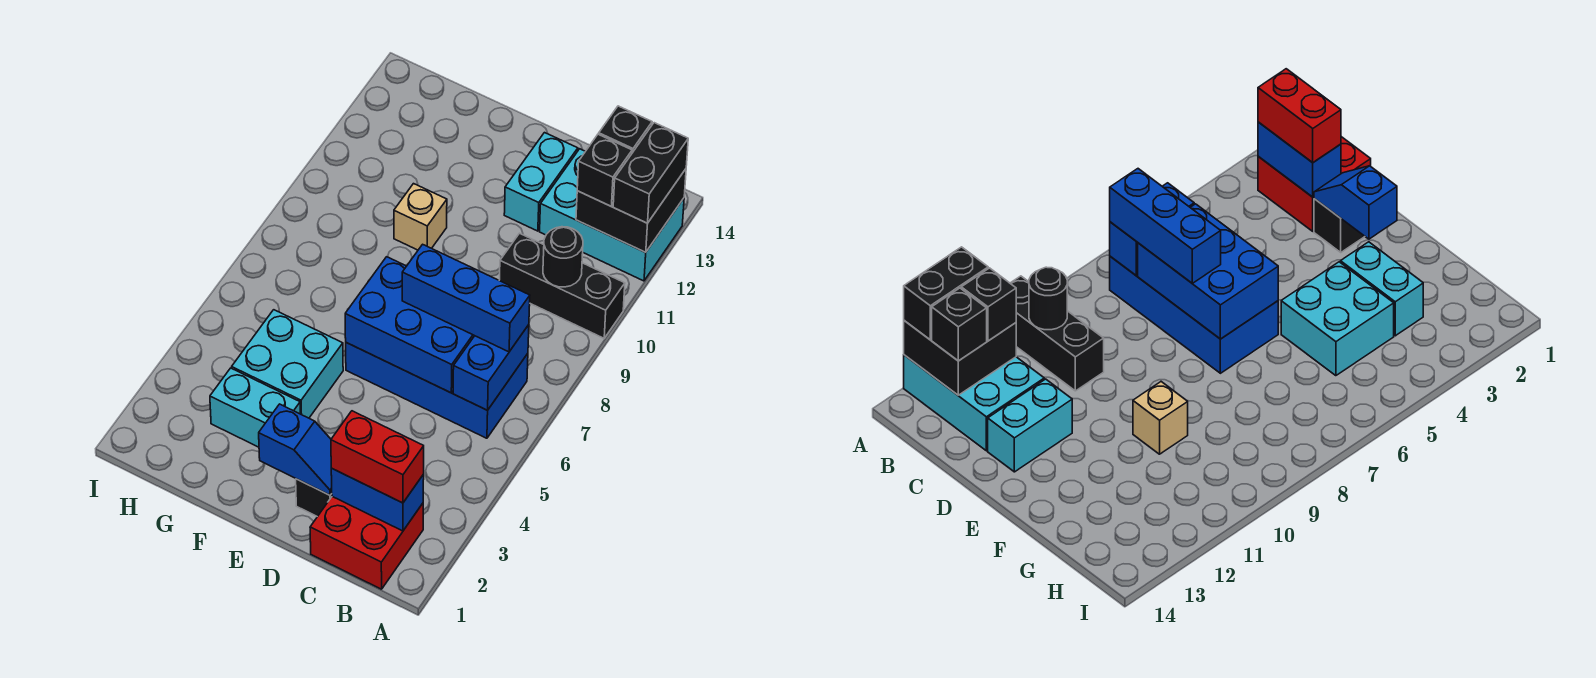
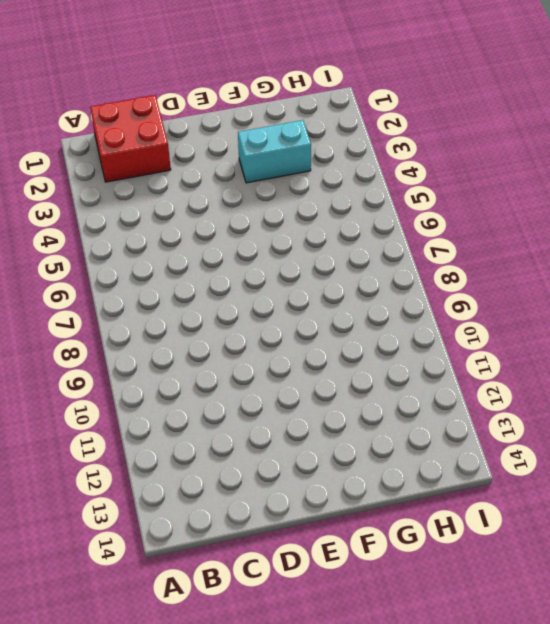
none -> black brick A10:C10 level 1
none -> cyan brick A12:C13 level 1
none -> blue brick B6:E7 level 1

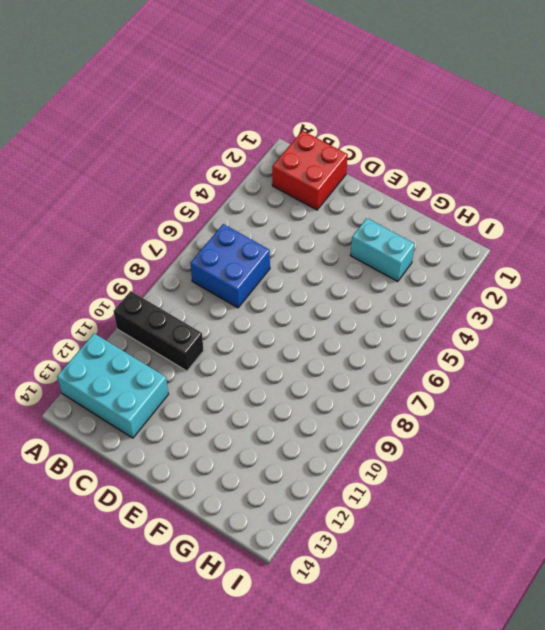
blue brick B6:C7 level 1 -> blue brick B6:E7 level 1
none -> black brick D2 level 1
none -> cyan brick D12:D13 level 1
none -> cyan brick F4:G5 level 1

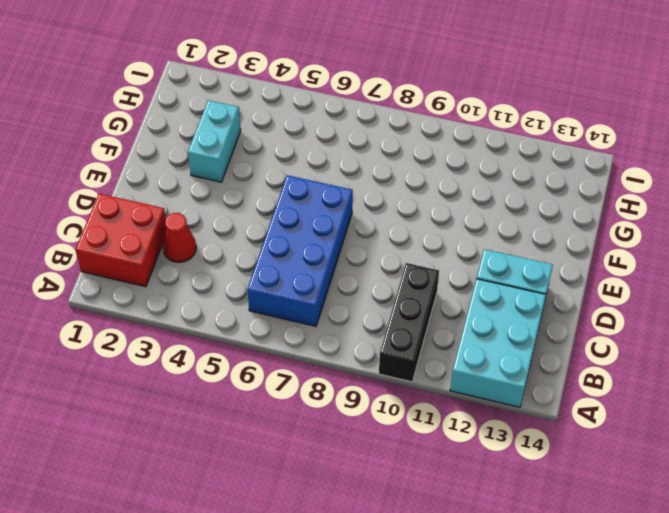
red cone C3 level 1 -> none
none -> black brick D2 level 1
none -> cyan brick F4:G5 level 1
none -> tan brick F10 level 1

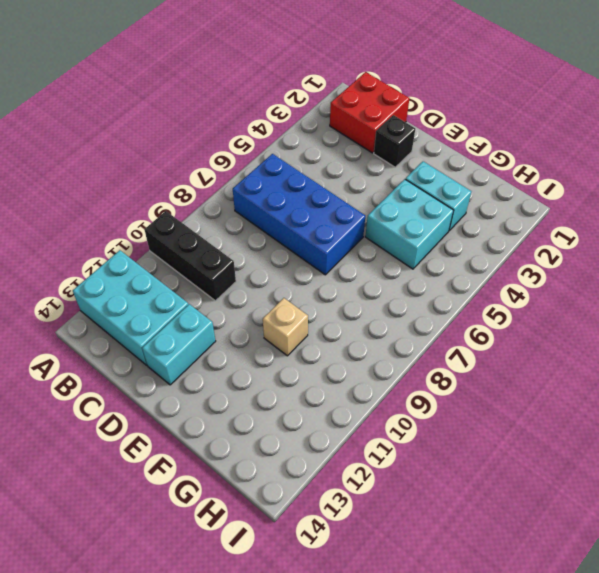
none -> black brick A12:B13 level 2
none -> blue brick B2:C2 level 2
none -> blue brick B6:B7 level 2

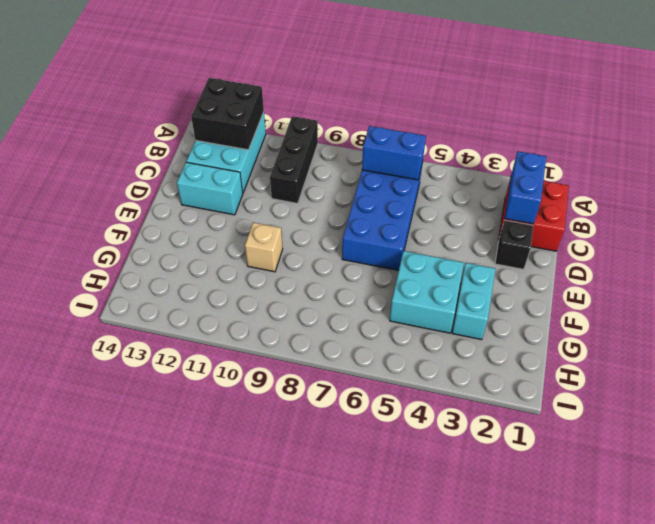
none -> black round brick B10 level 2
none -> blue brick C6:E7 level 2
none -> blue slope D2:E2 level 2 top E

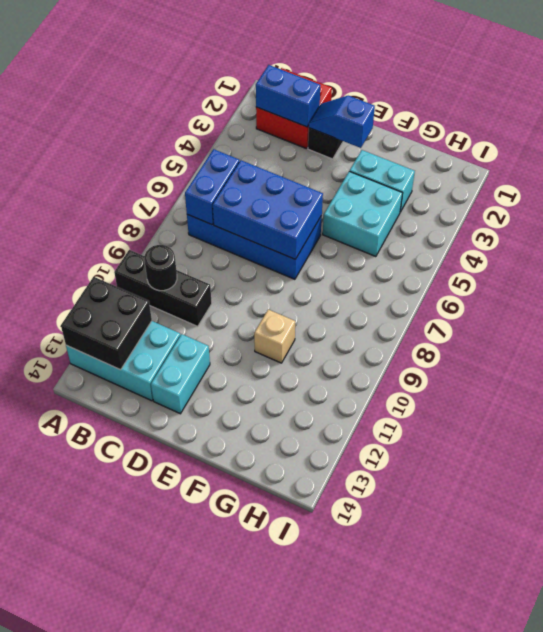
none -> black brick A12:A13 level 3
none -> red brick B2:C2 level 3
none -> blue brick B7:D7 level 3

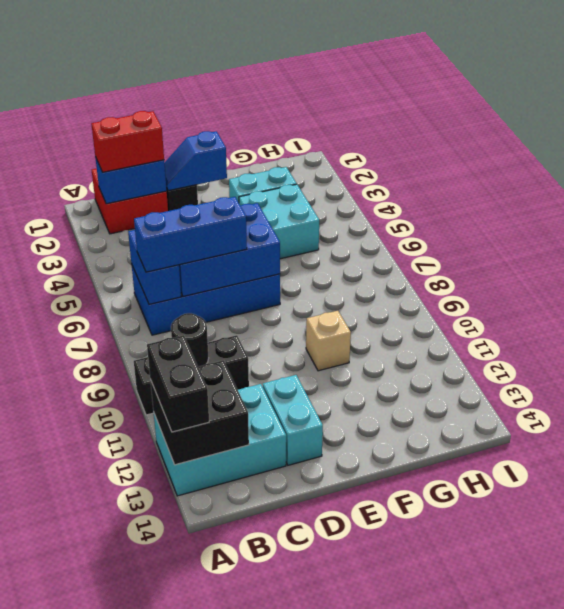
none -> black brick B12 level 3
none -> black brick B13 level 3

